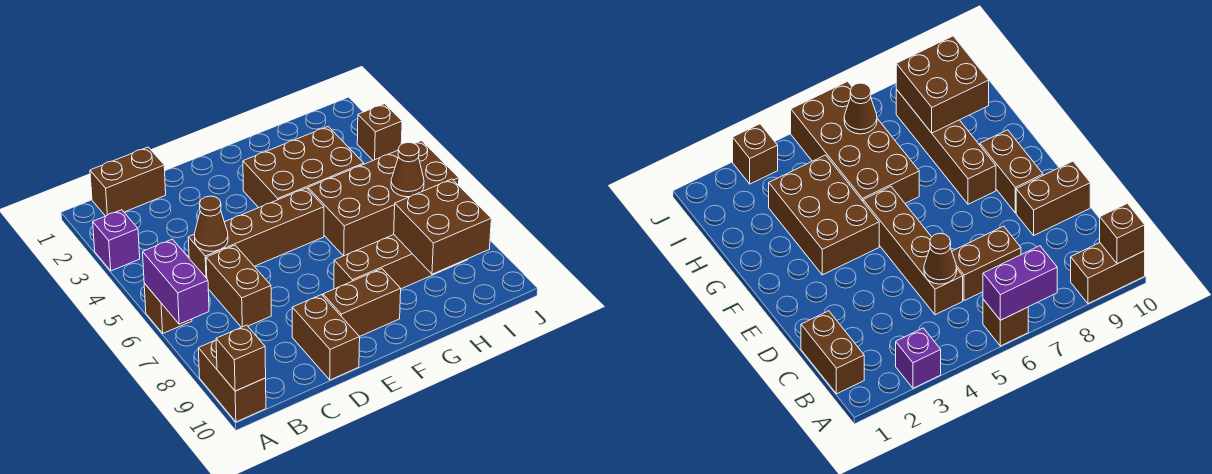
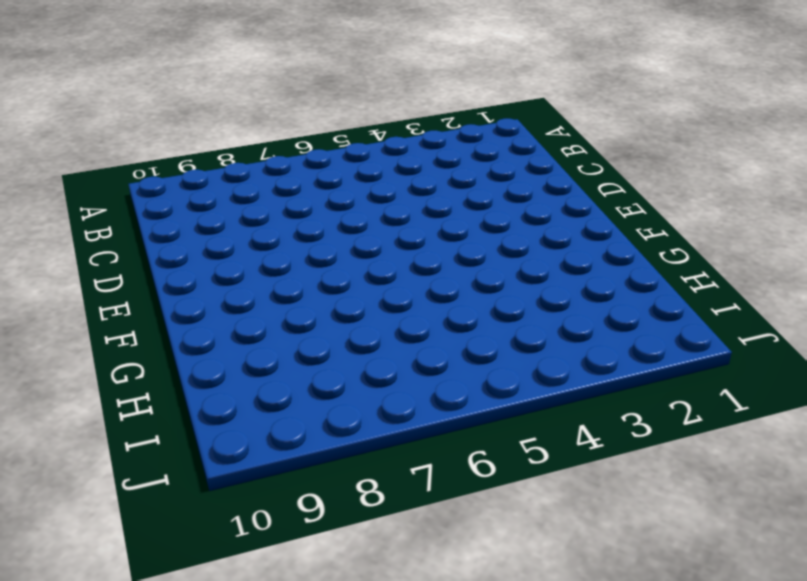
none -> purple brick A3 level 1
none -> brown brick A6 level 1
none -> brown brick A9:A10 level 1

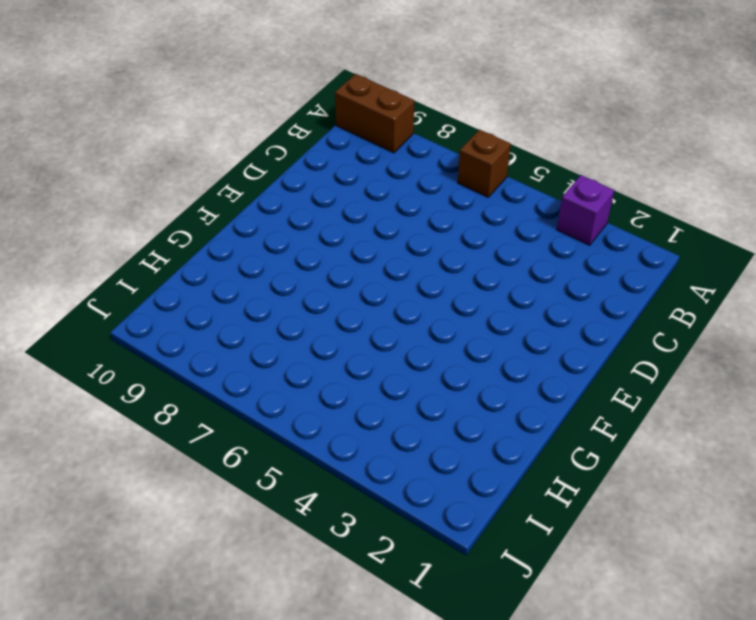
none -> brown brick B1:C1 level 1
none -> brown brick C5:F5 level 1
none -> brown brick C6:C7 level 1

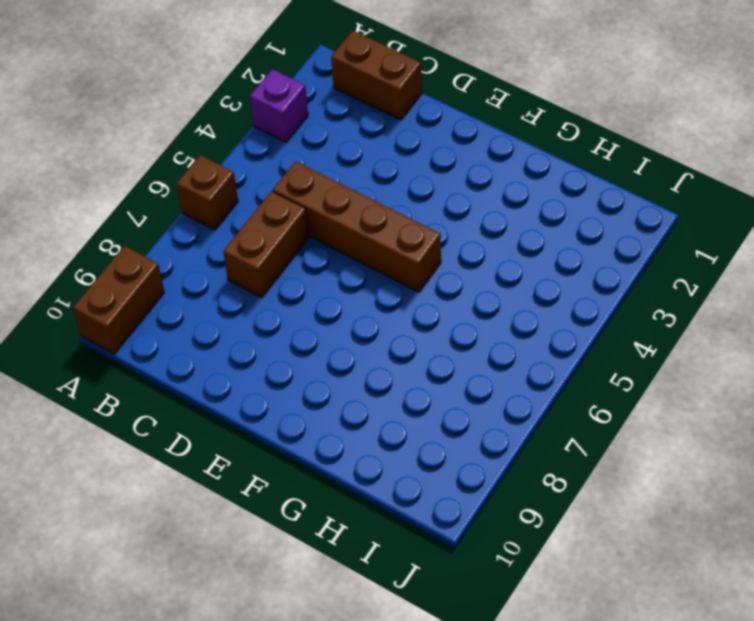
none -> brown brick D9:D10 level 1
none -> brown brick E9:F9 level 1
none -> brown brick F3:H4 level 1

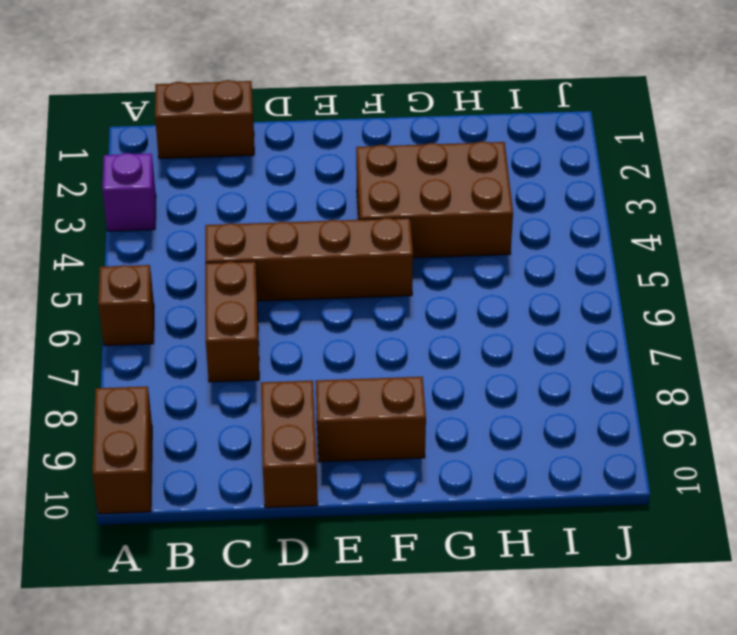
none -> brown brick F8:I8 level 1
none -> brown brick G5:J6 level 1
none -> brown brick J3 level 1

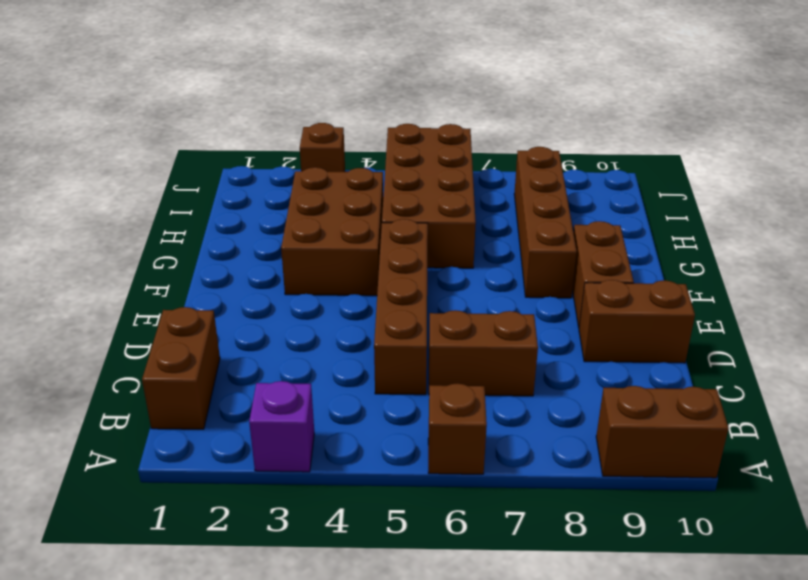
none -> purple brick A6:A7 level 2
none -> brown brick A10 level 2
none -> brown cone C5 level 2

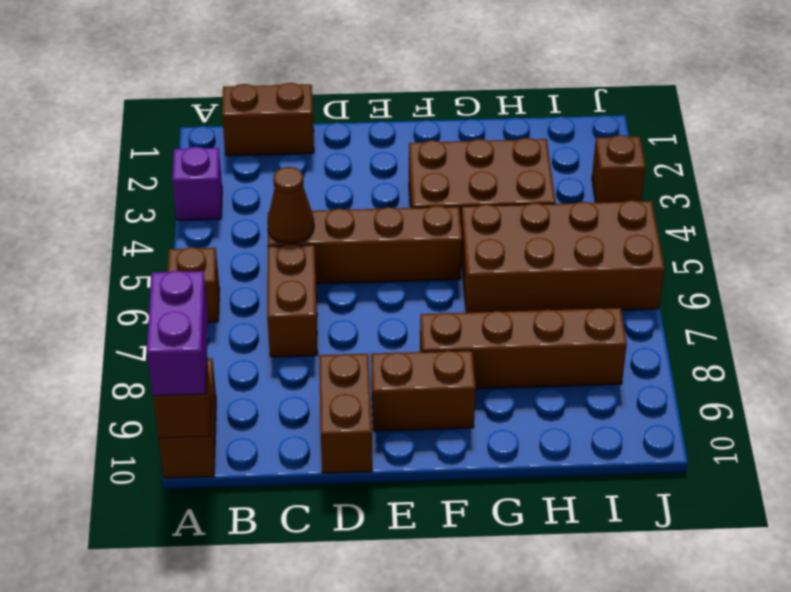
purple brick A9:A10 level 3 -> purple brick A6:A7 level 2
none -> brown brick H8:I9 level 2
none -> brown cone I6 level 2

